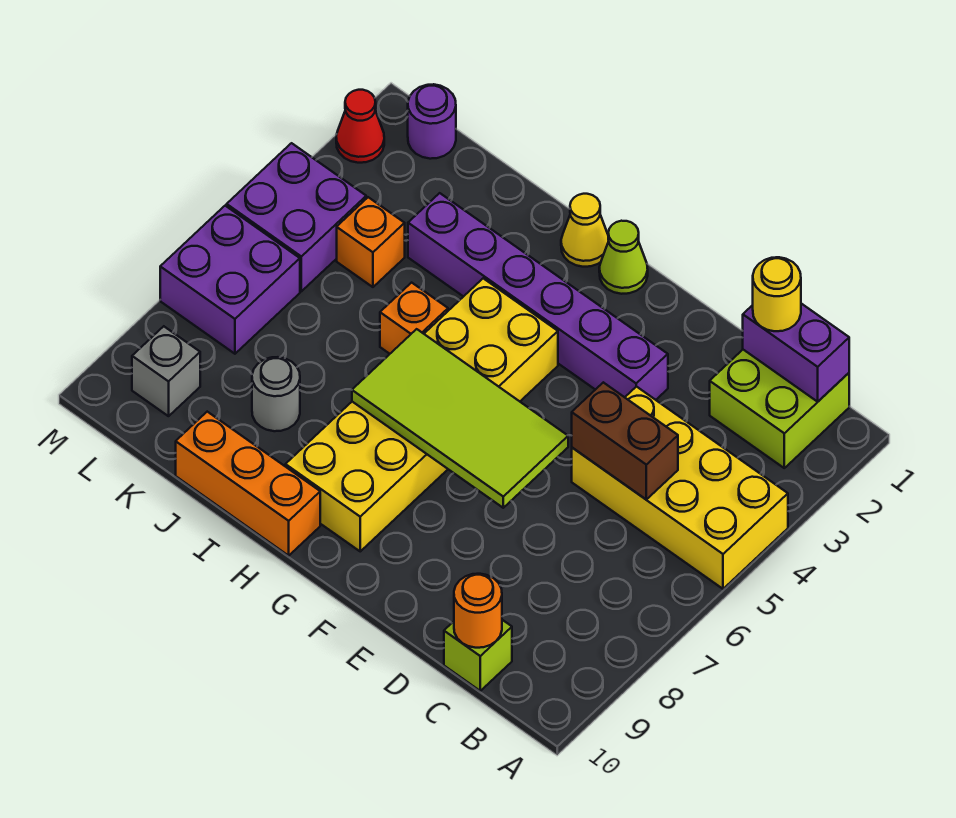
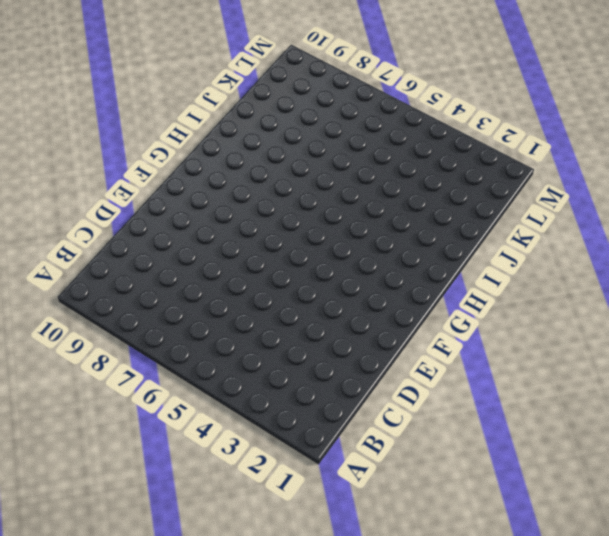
none -> yellow brick A4:D5 level 1
none -> lime brick B1:C2 level 1
none -> lime brick C10 level 1

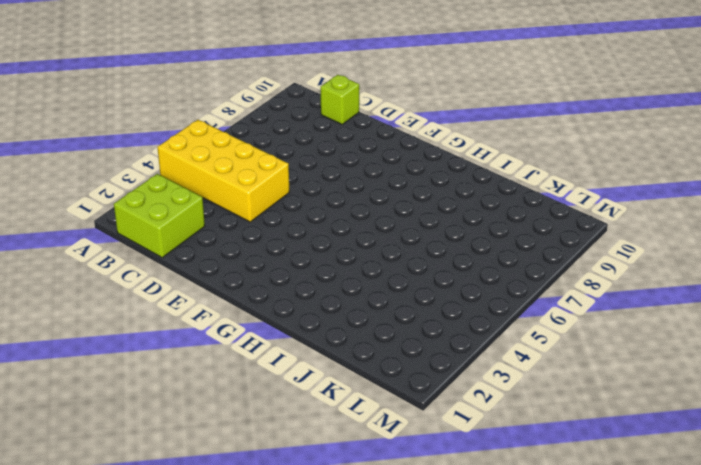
none -> purple brick E3:J3 level 1
none -> lime cone G1 level 1
none -> yellow brick G4:H9 level 1

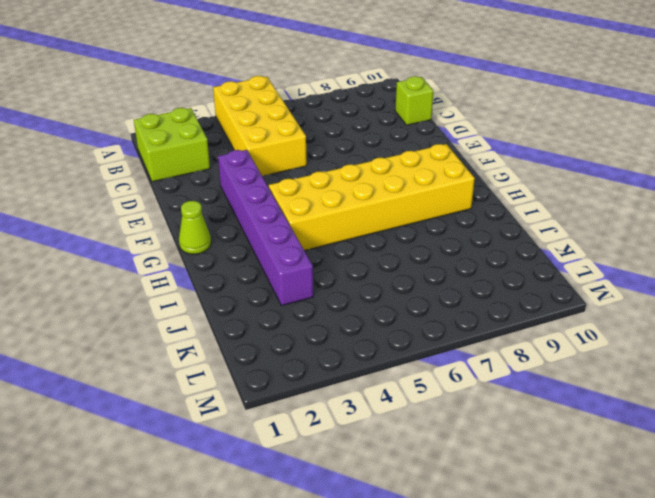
none -> yellow cone H1 level 1
none -> orange brick H10:J10 level 1
none -> orange brick I5 level 1

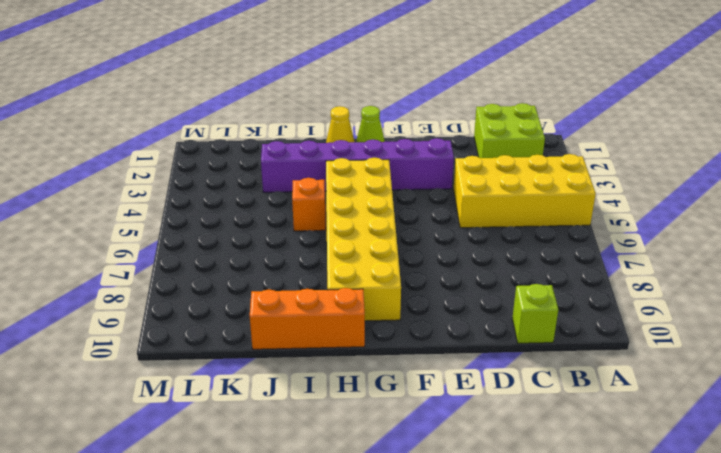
none -> grey round brick J8 level 1
none -> orange brick K4 level 1
none -> purple round brick L1 level 1

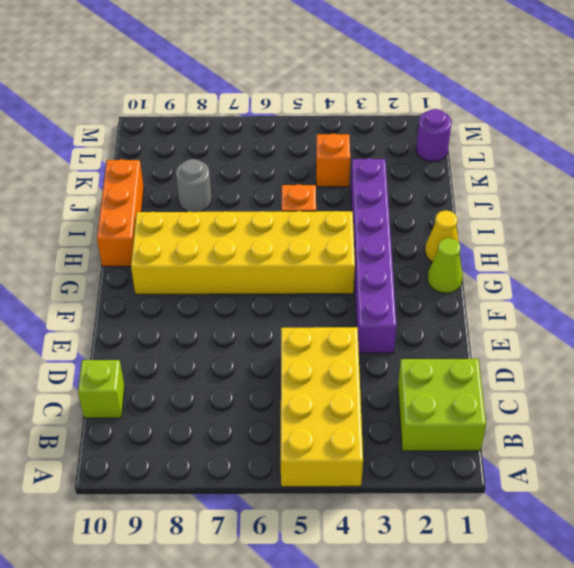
none -> purple brick L4:M5 level 1
none -> purple brick L6:M7 level 1
none -> grey brick L9 level 1

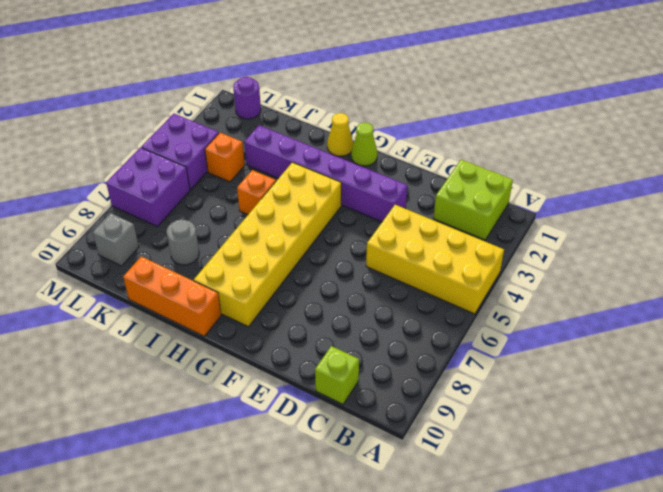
none -> red cone M2 level 1
none -> purple brick B1:C1 level 2
none -> brown brick C5:D5 level 2

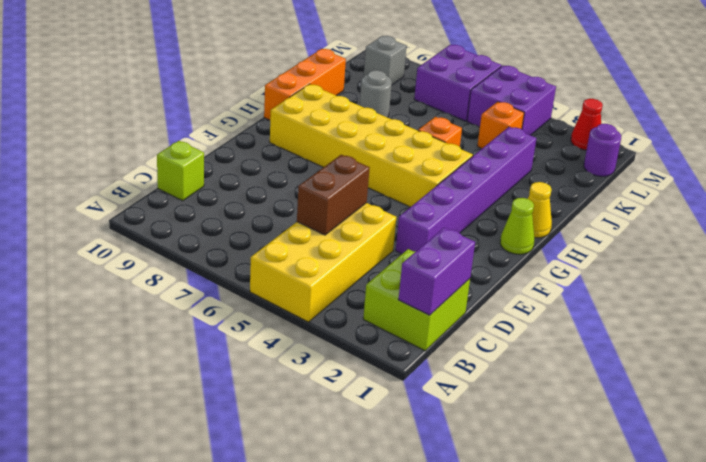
none -> orange round brick C10 level 2
none -> lime tile E6:H7 level 2
none -> yellow round brick C1 level 3

